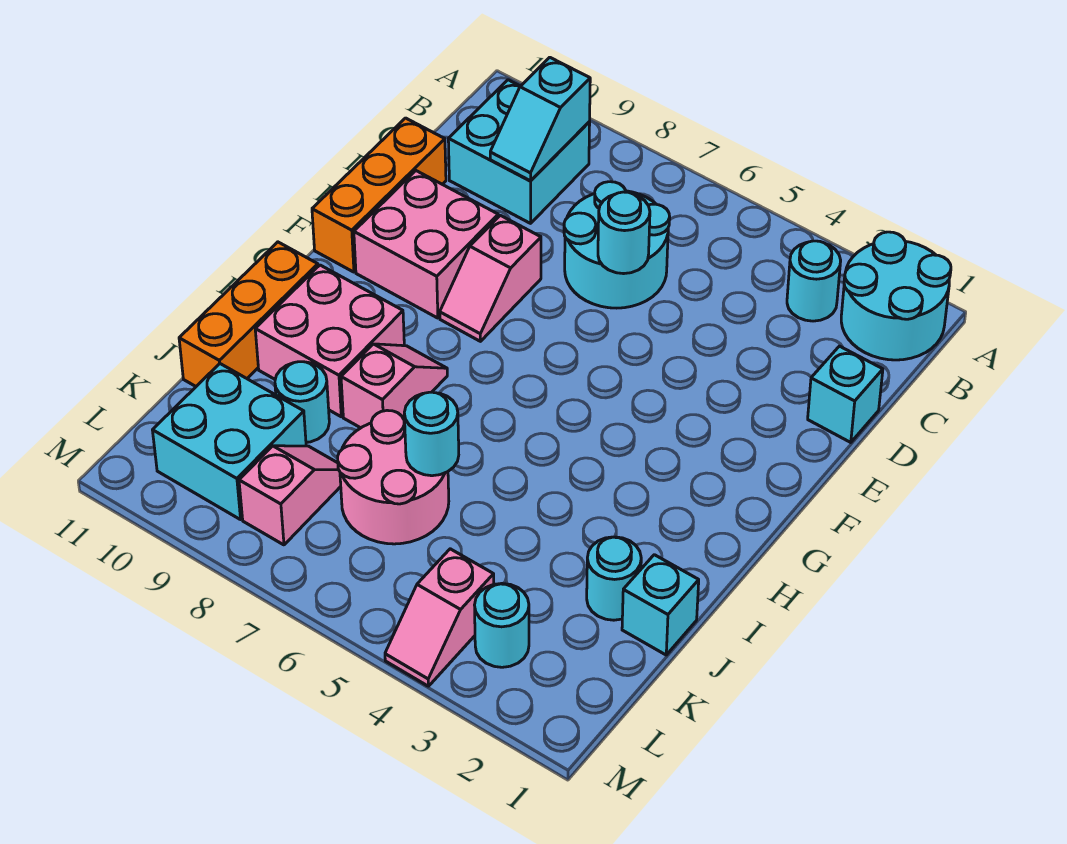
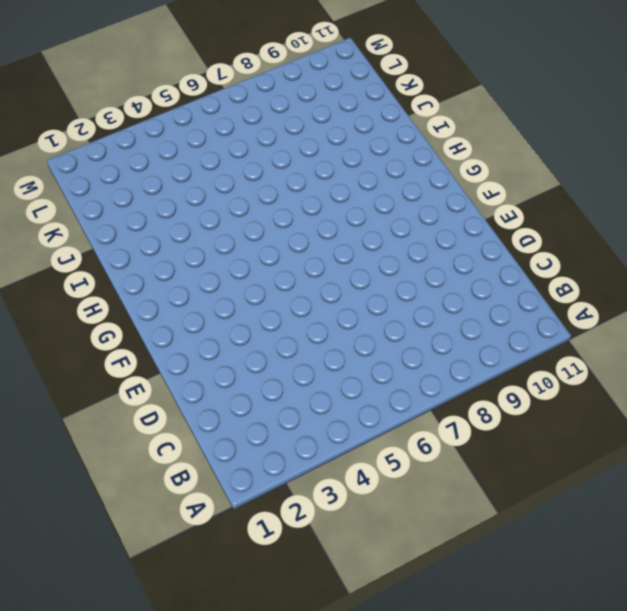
none -> cyan round brick A1:B2 level 1
none -> cyan round brick B3 level 1
none -> cyan brick B9:C10 level 1

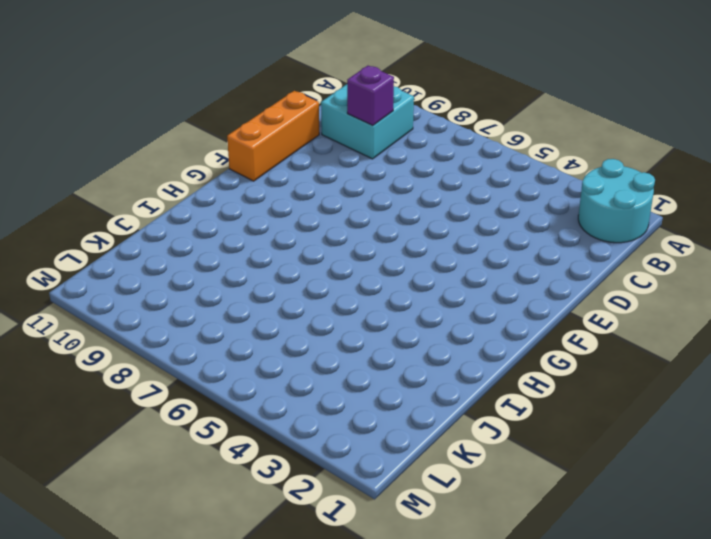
purple brick C9 level 2 -> cyan slope B9:C9 level 2 top B
none -> cyan round brick B3 level 1
none -> cyan round brick C6:D7 level 1
none -> cyan brick D1 level 1

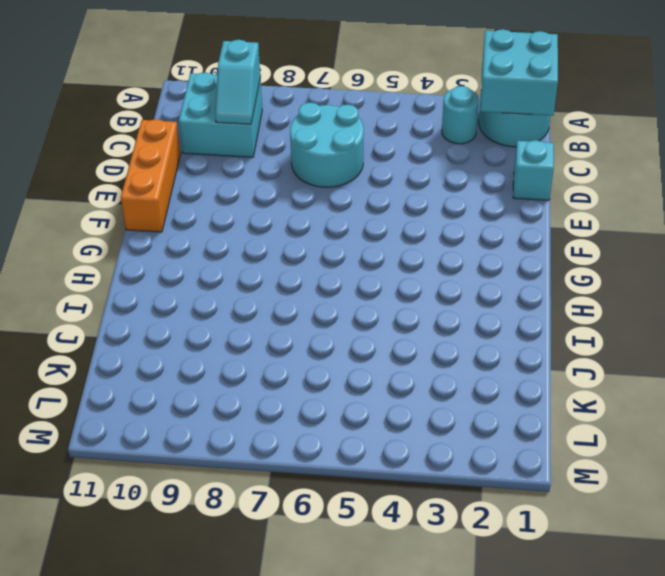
cyan brick A1:B2 level 2 -> cyan brick K9:L10 level 1
none -> pink slope E8:F8 level 1 top E
none -> pink brick E9:F10 level 1
none -> pink slope H8:I8 level 1 top I

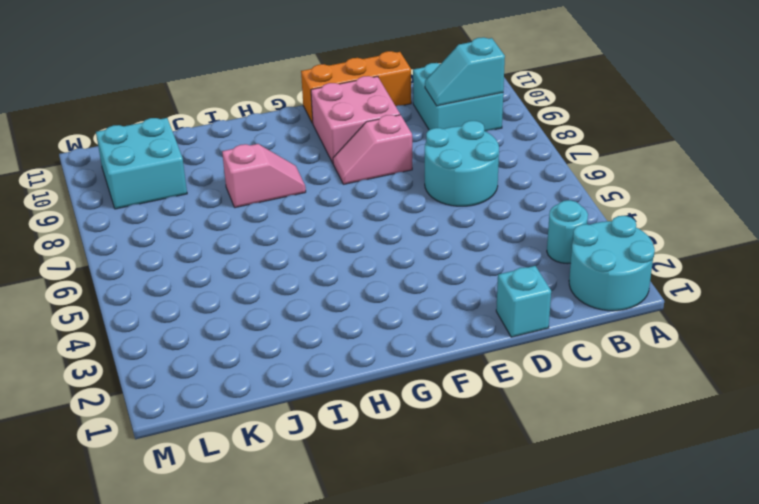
none -> pink brick H9:I10 level 1
none -> orange brick H11:J11 level 1
none -> cyan brick J1 level 1

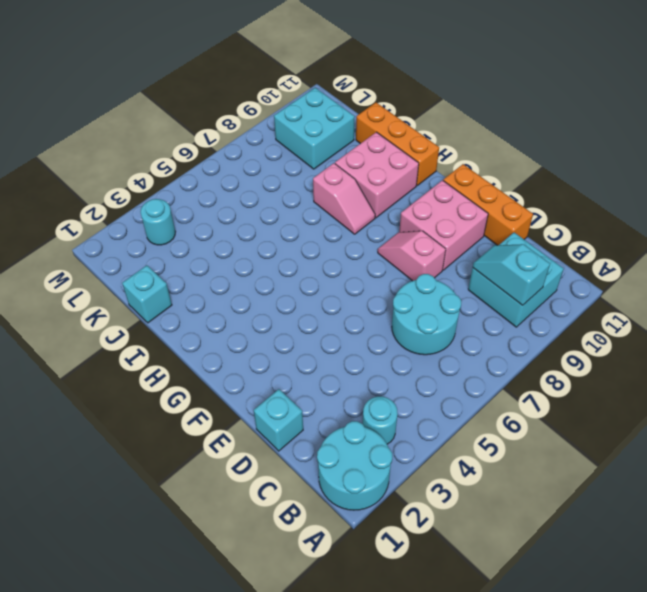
none -> cyan round brick J2 level 1
none -> pink round brick J6:K7 level 1
none -> cyan round brick J9 level 1

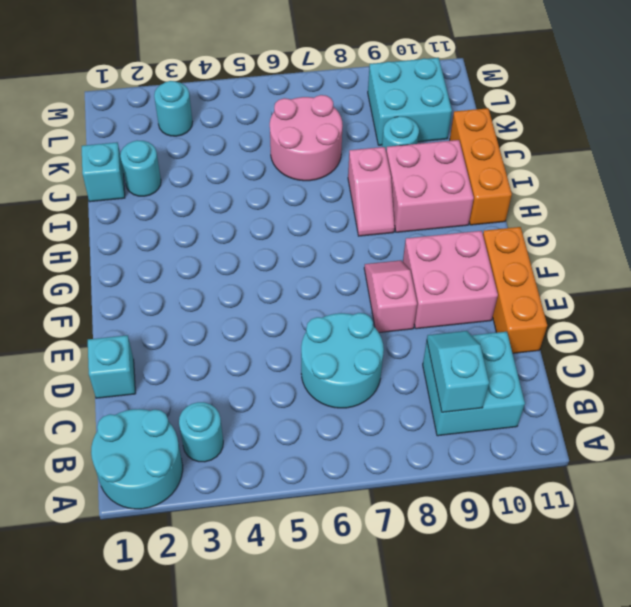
none -> pink slope K8:L8 level 1 top L
none -> pink slope L4:M4 level 1 top L
none -> cyan round brick D6 level 2

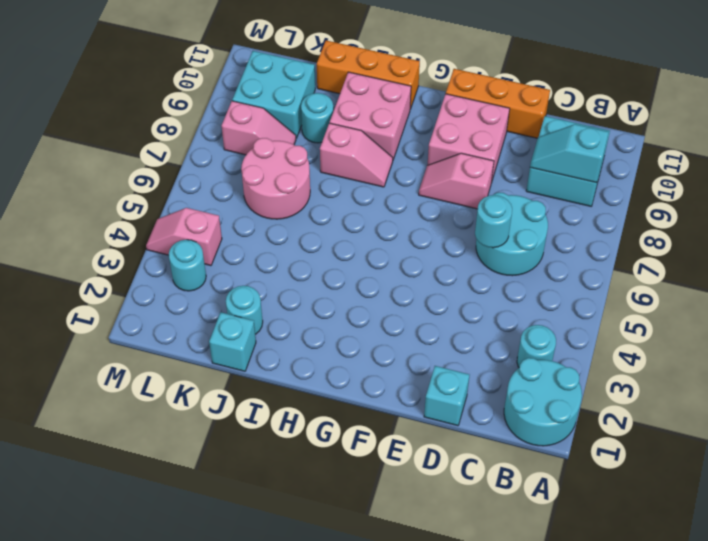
none -> cyan round brick J6 level 2

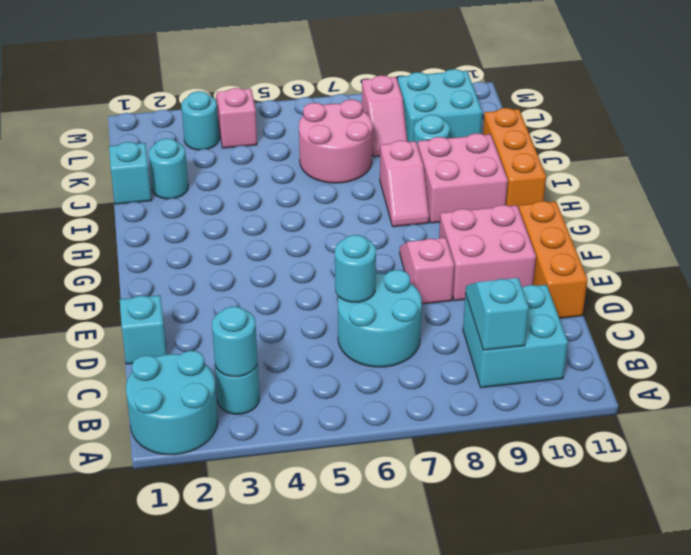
cyan round brick B3 level 2 -> cyan round brick J6 level 2

